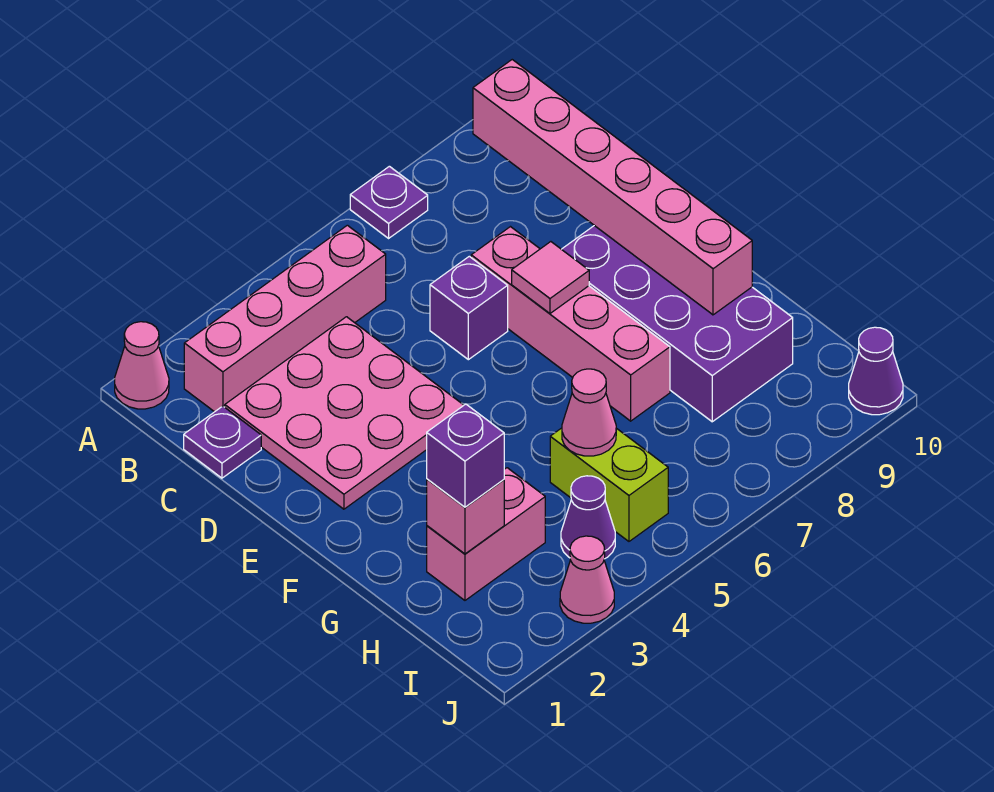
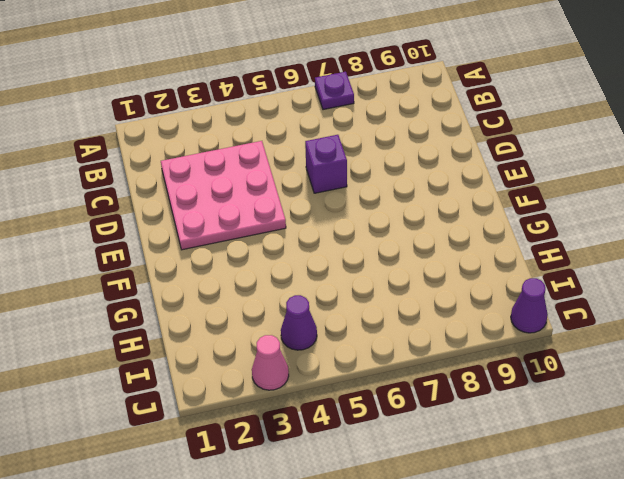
none -> pink cone A1 level 1
none -> pink brick B2:B5 level 1
none -> purple plate C1 level 1

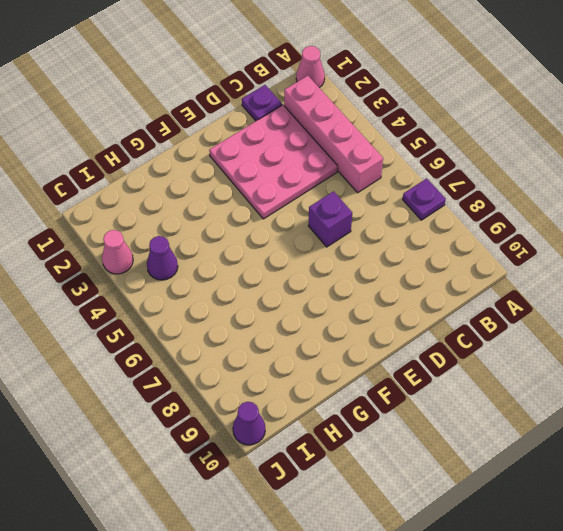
none -> pink brick D7:G7 level 1
none -> purple brick E8:H9 level 1
none -> pink brick H2:H3 level 1

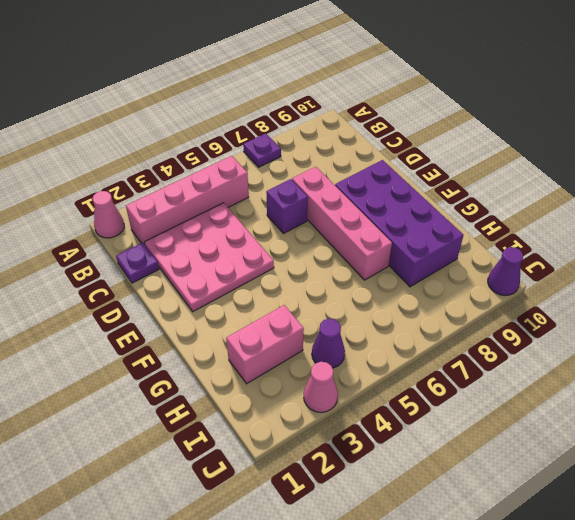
none -> lime brick H5:I5 level 1
none -> pink brick B9:G9 level 2
none -> pink tile E7 level 2

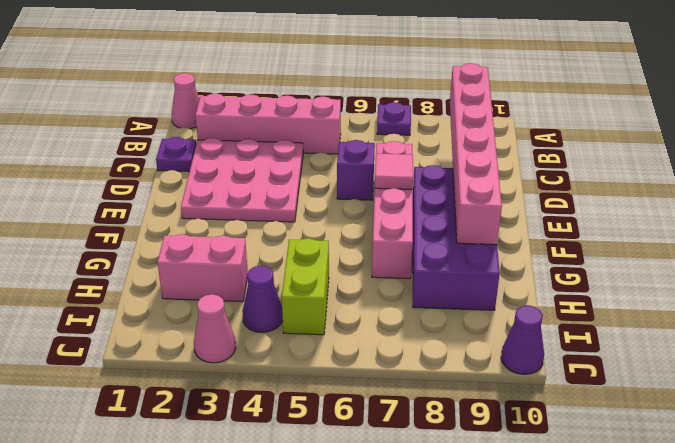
none -> pink brick H2 level 2
none -> pink cone H5 level 2
none -> purple brick H2 level 3

